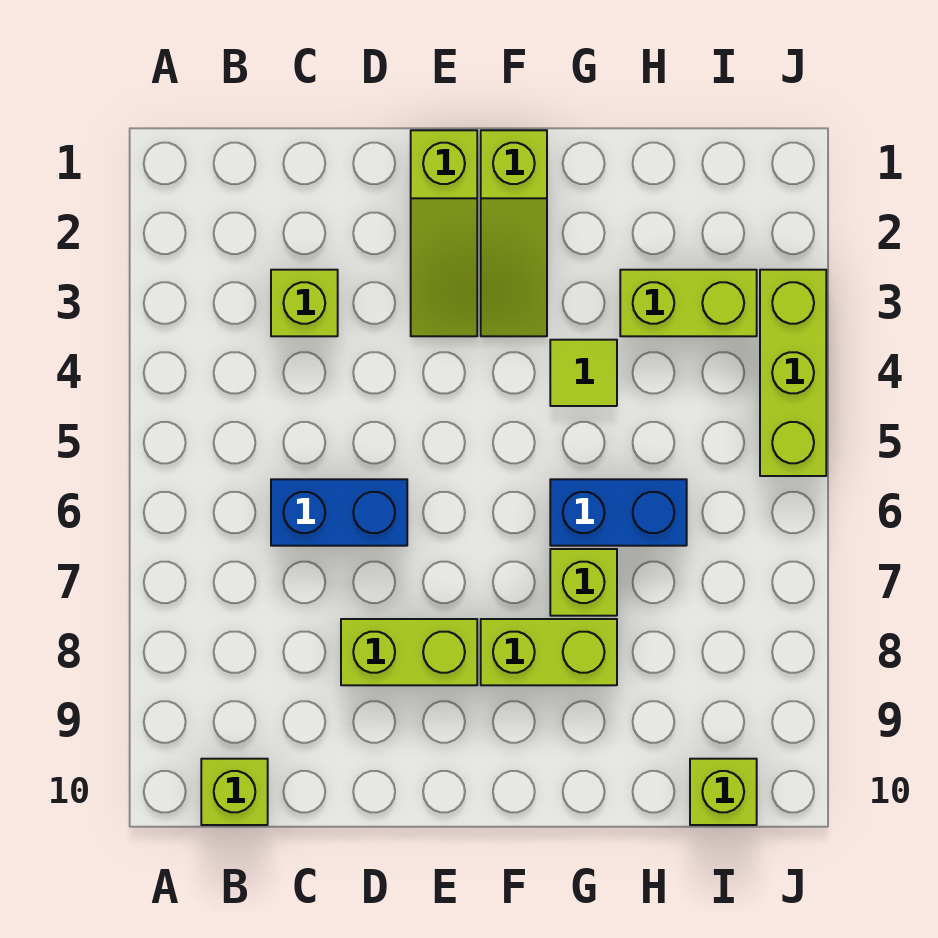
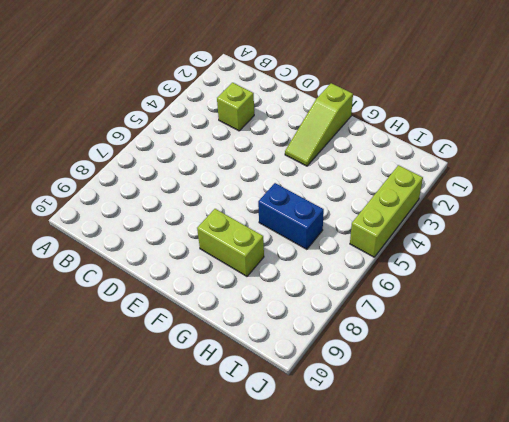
none -> lime brick B10 level 1
none -> blue brick C6:D6 level 1
none -> lime brick D8:E8 level 1

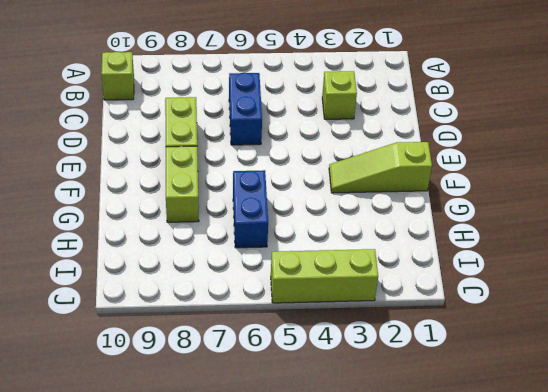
none -> lime slope E1:E3 level 1 top 1
none -> lime tile G4 level 1
none -> lime brick G7 level 1

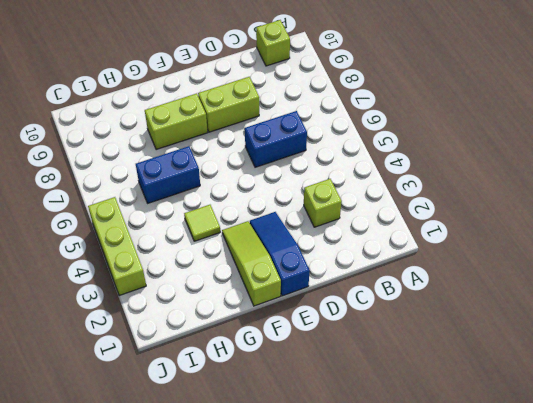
blue slope E1:E3 level 1 top 1 -> lime slope E1:E3 level 1 top 1
none -> lime brick G7 level 1
none -> lime brick H3:I3 level 1
none -> lime brick I10 level 1

